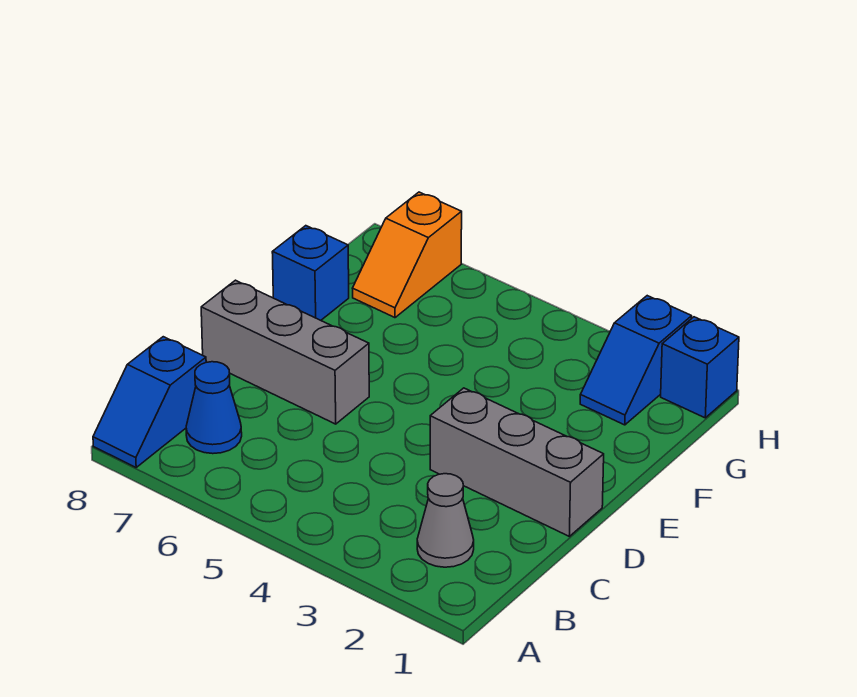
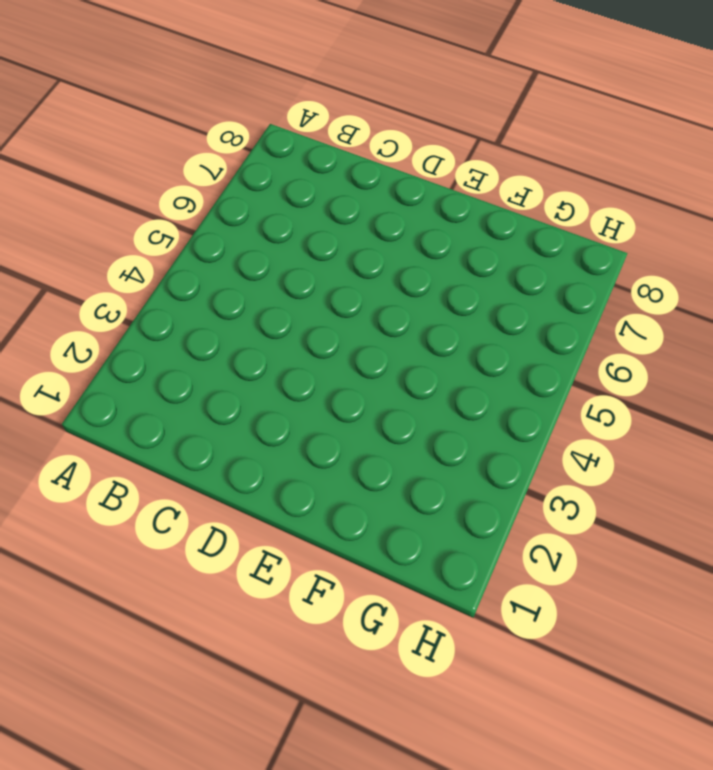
none -> blue slope A8:B8 level 1 top B
none -> grey cone B2 level 1

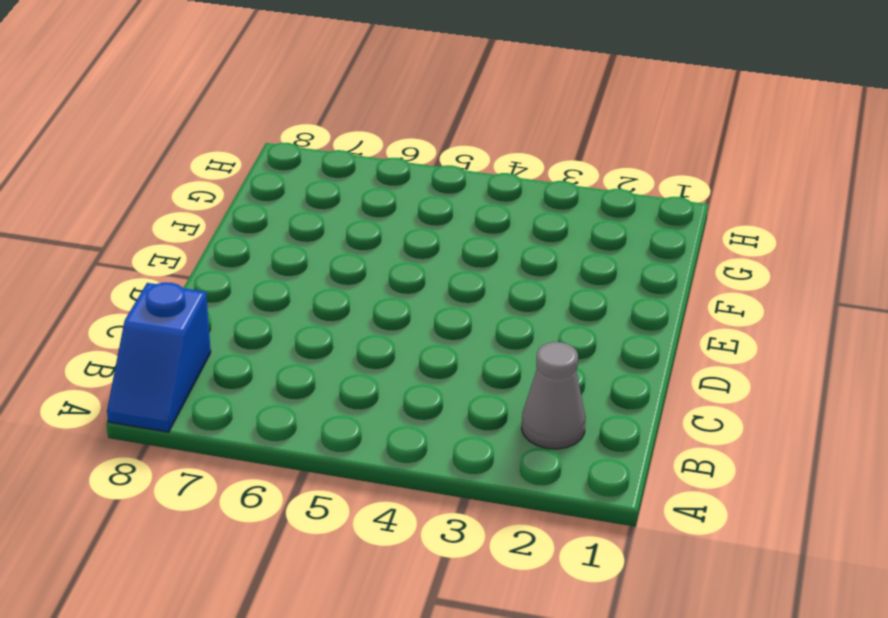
none -> blue cone B7 level 1
none -> grey brick D1:D3 level 1

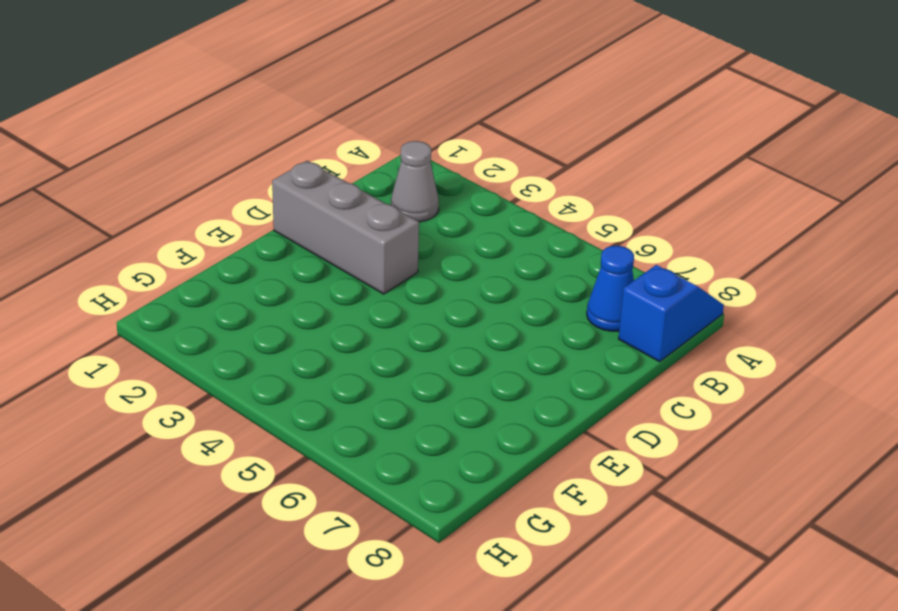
none -> grey brick D6:D8 level 1
none -> blue brick F8 level 1

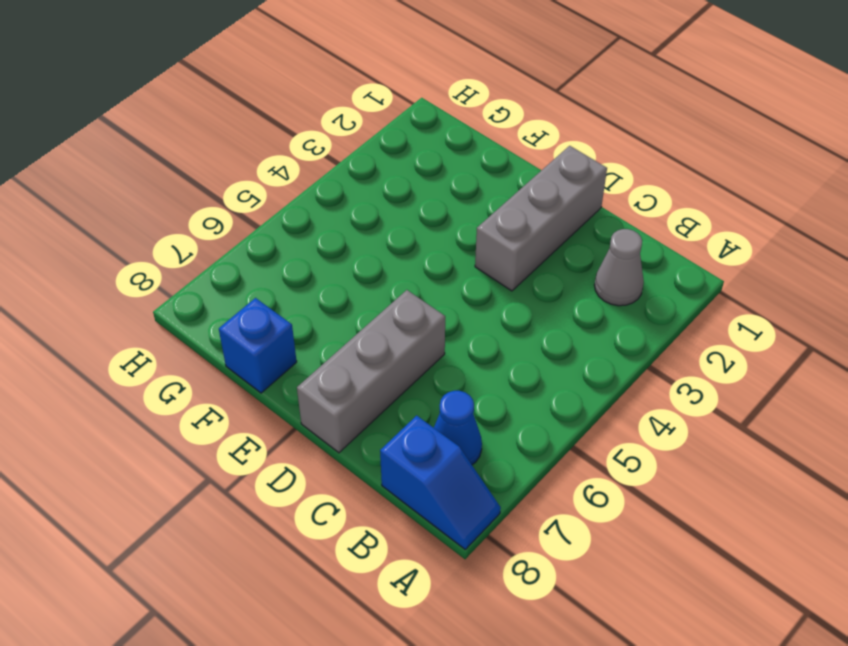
none -> blue slope G2:H2 level 1 top H
none -> orange slope G7:H7 level 1 top H

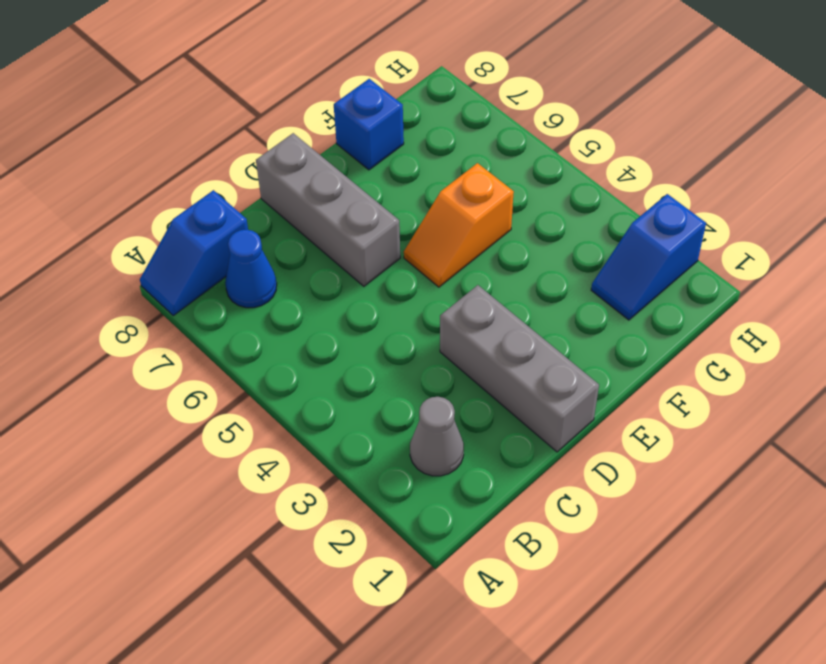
orange slope E5:F5 level 1 top F -> orange slope G7:H7 level 1 top H
none -> blue brick H1 level 1

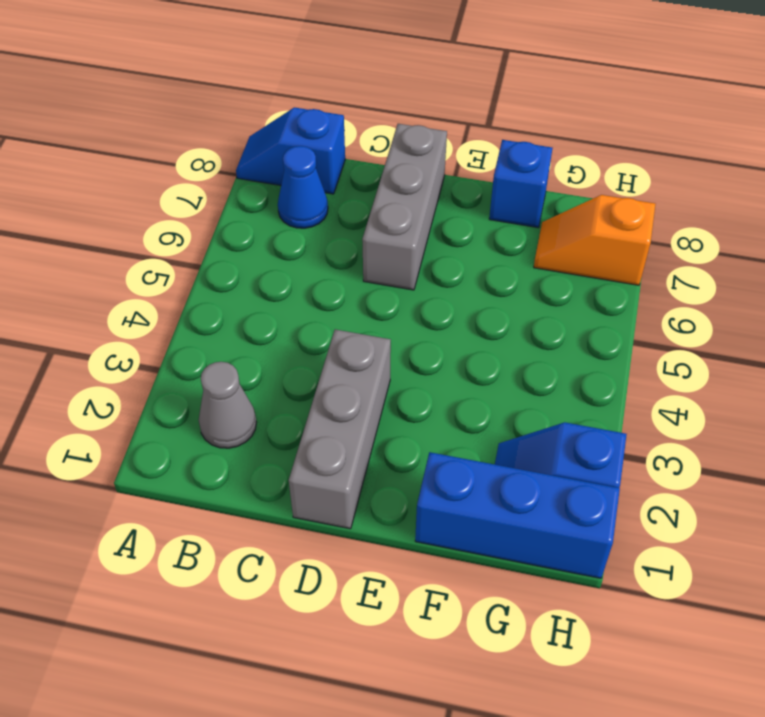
blue brick F1:H1 level 1 -> blue brick H1 level 1

